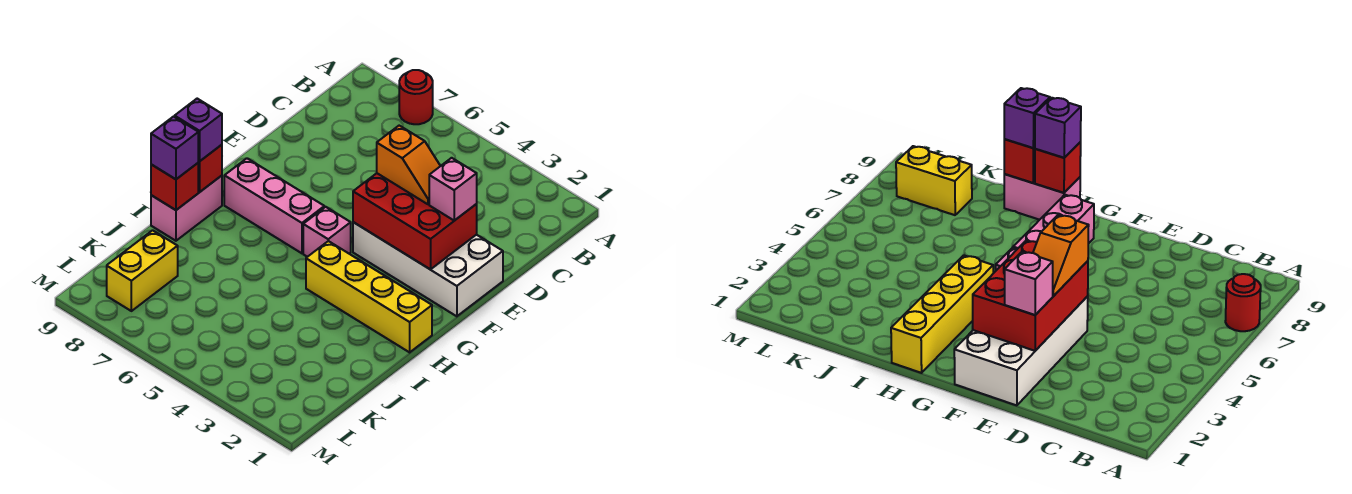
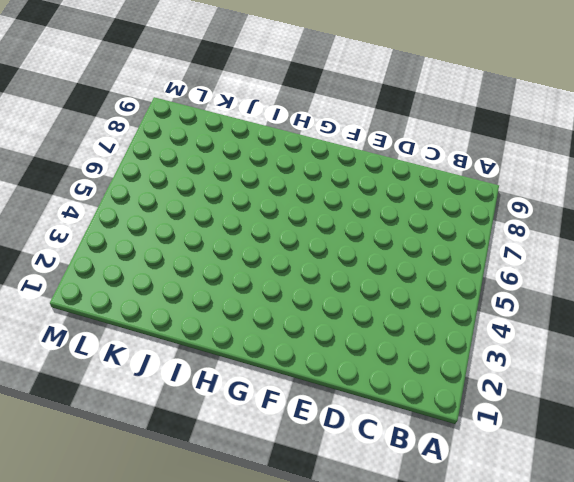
none -> red round brick A7 level 1
none -> white brick E1:F4 level 1
none -> pink brick G5 level 1

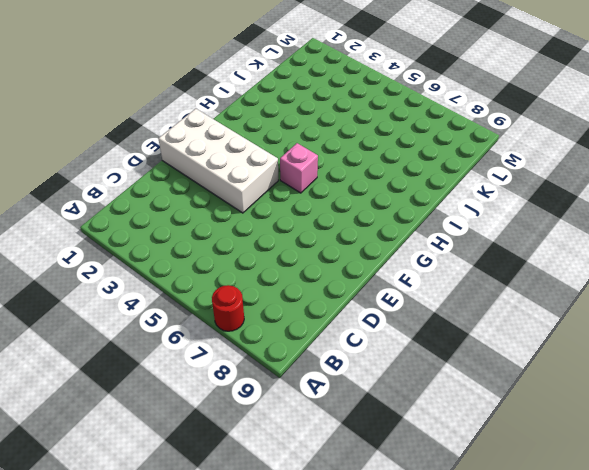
none -> pink brick G6:G8 level 1
none -> yellow brick H1:H4 level 1
none -> pink brick H9:I9 level 1

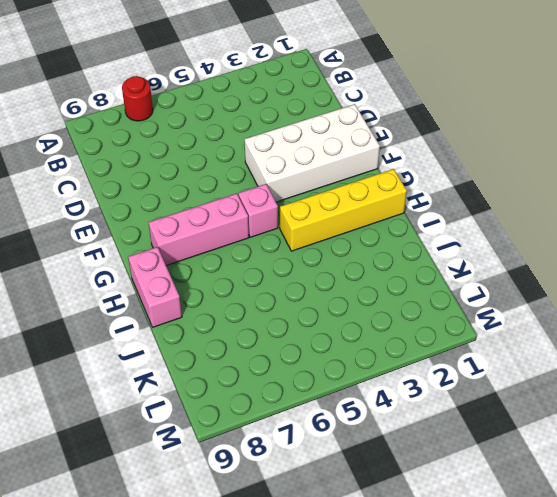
none -> yellow brick K8:L8 level 1
none -> red brick E2:F4 level 2
none -> red brick H9 level 2

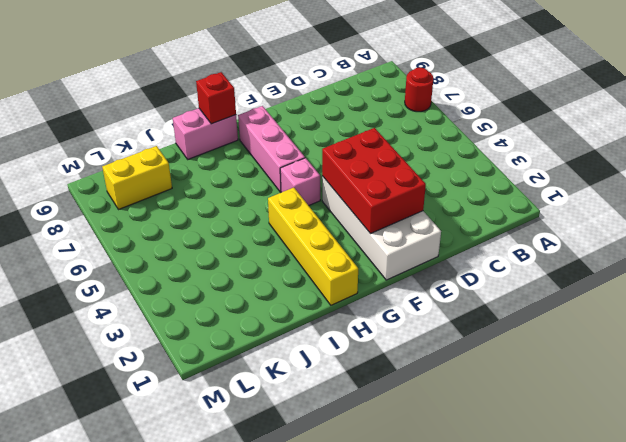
none -> red brick I9 level 2
none -> pink brick E2 level 3
none -> orange slope E3:E4 level 3 top 4

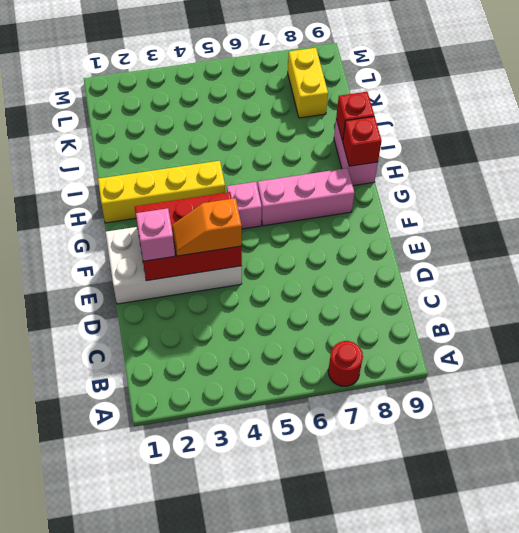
none -> purple brick H9 level 3
none -> purple brick I9 level 3

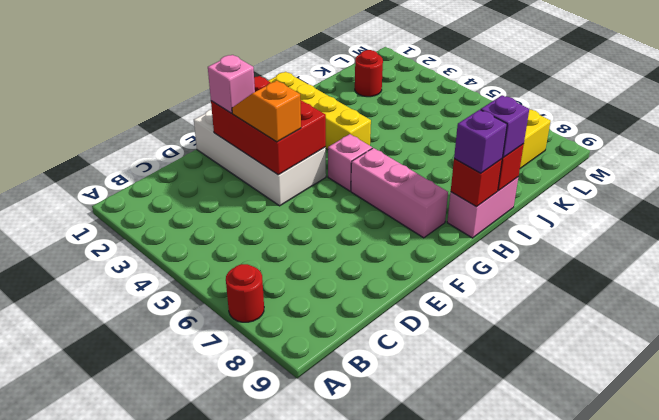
red round brick K2 level 1 -> none

